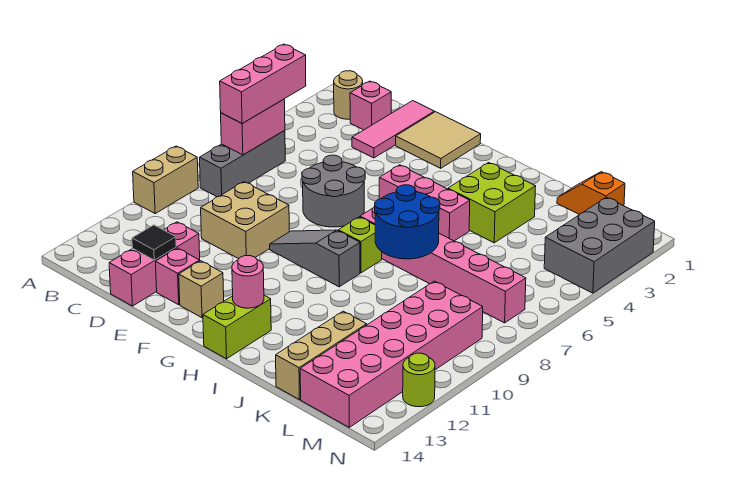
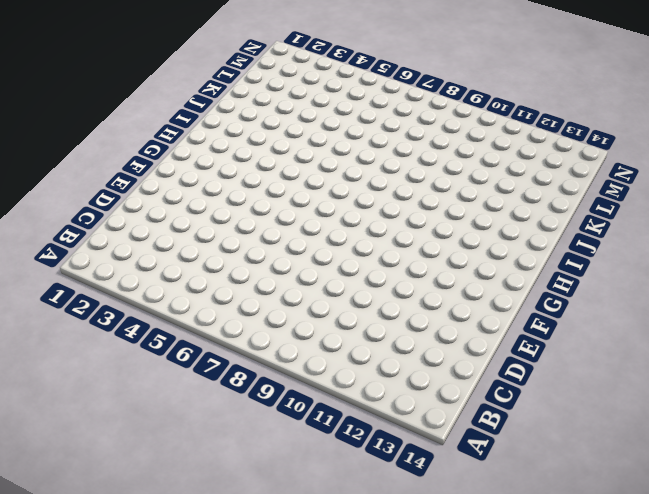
none -> tan brick A9:A10 level 1
none -> tan round brick B2 level 1
none -> grey brick B6:B8 level 1

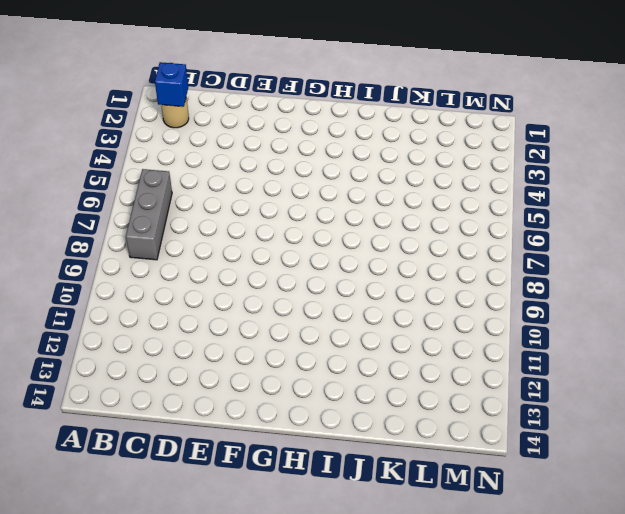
blue brick B2 level 2 -> none
none -> tan brick A9:A10 level 1
none -> pink brick C2 level 1
none -> pink tile D1:D3 level 1

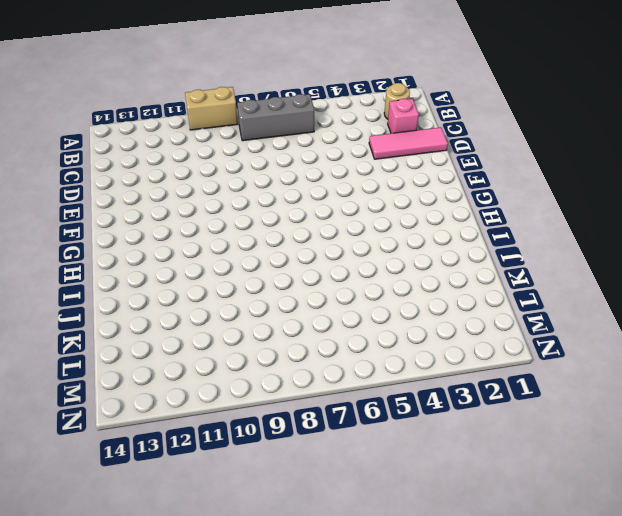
none -> tan brick D9:E10 level 1
none -> pink brick D12:D14 level 1
none -> tan tile E1:F2 level 1

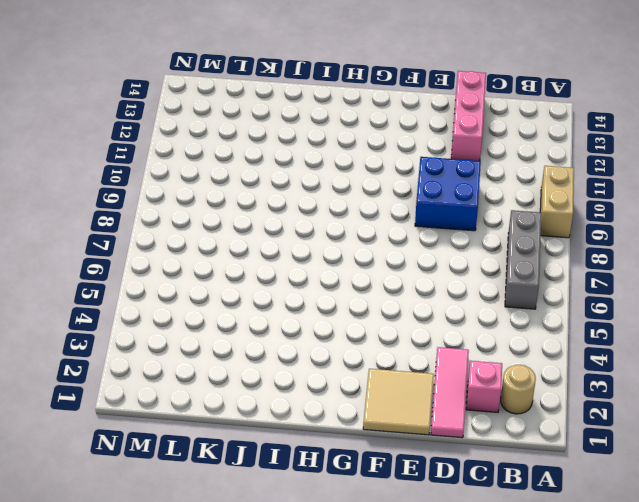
blue brick D9:E10 level 1 -> tan brick D9:E10 level 1
none -> grey round brick E6:F7 level 1
none -> pink brick E13 level 1
none -> grey slope F9:H9 level 1 top H

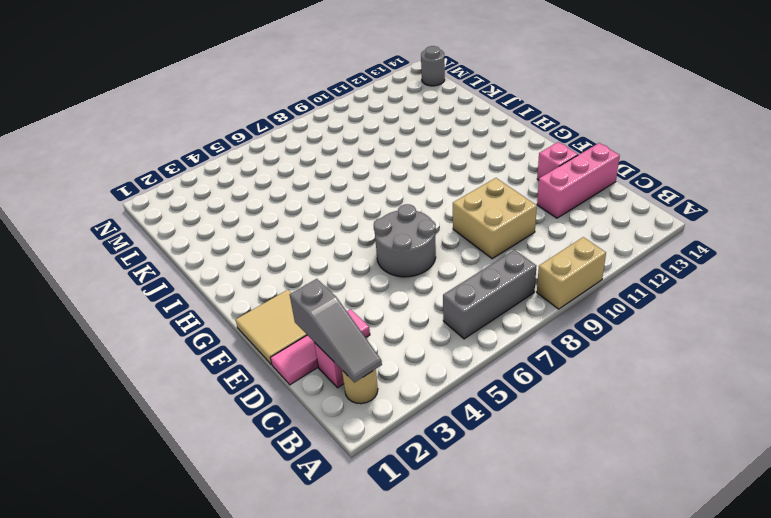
grey slope B2:D2 level 2 top D -> grey slope F9:H9 level 1 top H
grey round brick M14 level 1 -> pink brick L9:M14 level 1
none -> tan brick F13 level 1
none -> pink brick G5:I5 level 1
none -> pink brick H7:M7 level 1

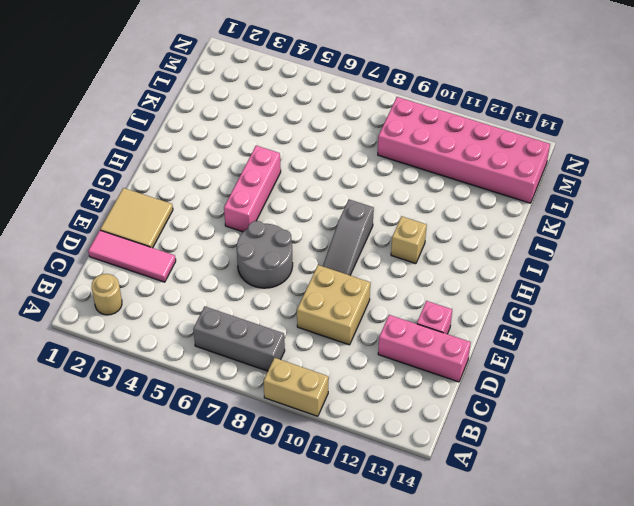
tan brick H11 level 1 -> tan brick F13 level 1
none -> pink brick C2 level 1
none -> pink brick H7:M7 level 1
none -> lime brick H8 level 1

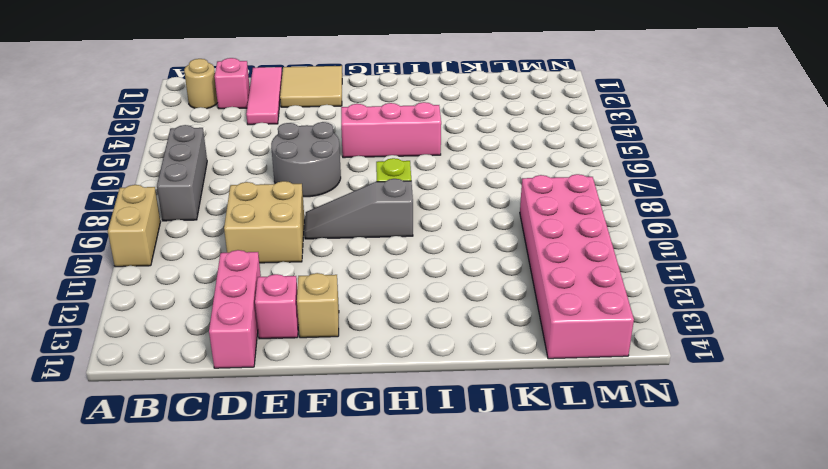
none -> pink brick H7:M7 level 1
none -> lime brick H13:H14 level 1
none -> lime brick I3:J4 level 1

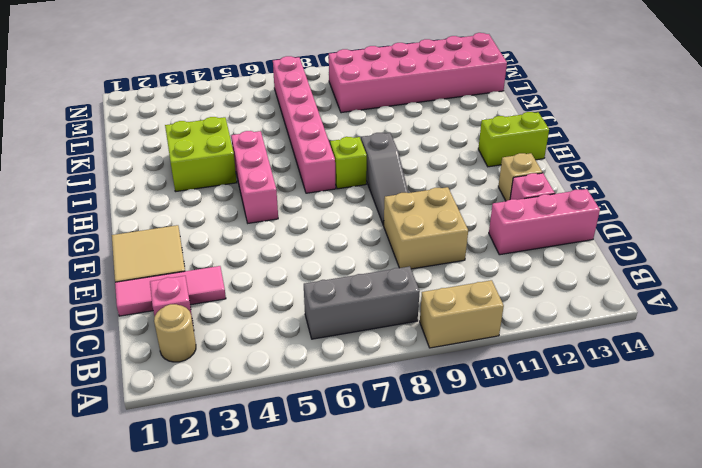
none -> grey round brick E6:F7 level 1
none -> orange slope K1:L1 level 1 top L
none -> tan brick K12:K14 level 1

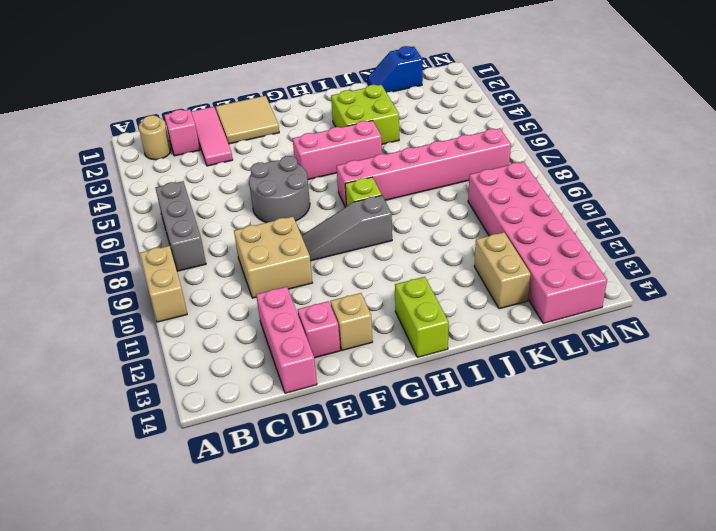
blue slope K1:L1 level 1 top L -> orange slope K1:L1 level 1 top L
tan brick K12:K13 level 1 -> tan brick K12:K14 level 1
none -> grey brick M2:N4 level 1
none -> lime round brick N12 level 1
none -> pink brick B6:B7 level 2

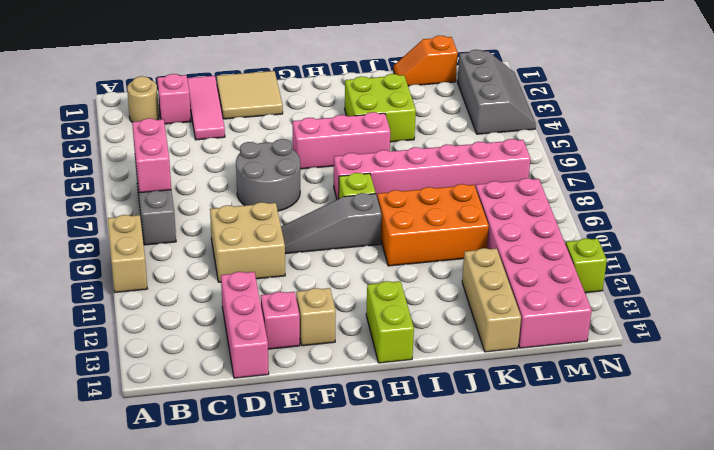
orange brick I9:K10 level 1 -> none
grey slope M2:N4 level 1 top M -> grey brick M2:N4 level 1
lime brick N12 level 1 -> lime round brick N12 level 1
none -> black tile D13 level 2
none -> pink round brick H13 level 2
none -> blue round brick I7:J8 level 2

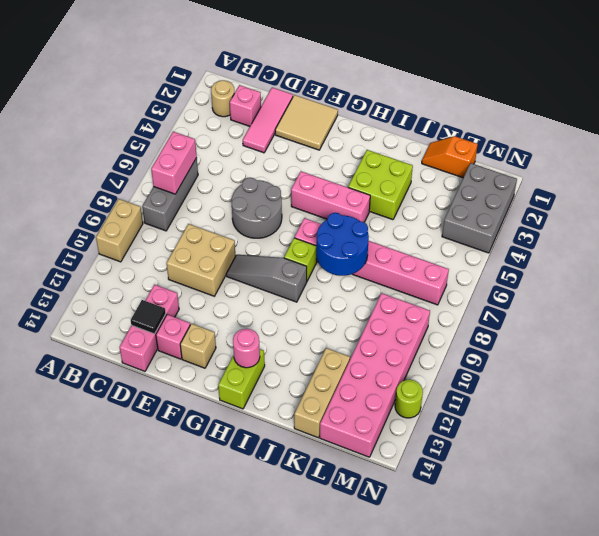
none -> pink brick B5:B7 level 3

